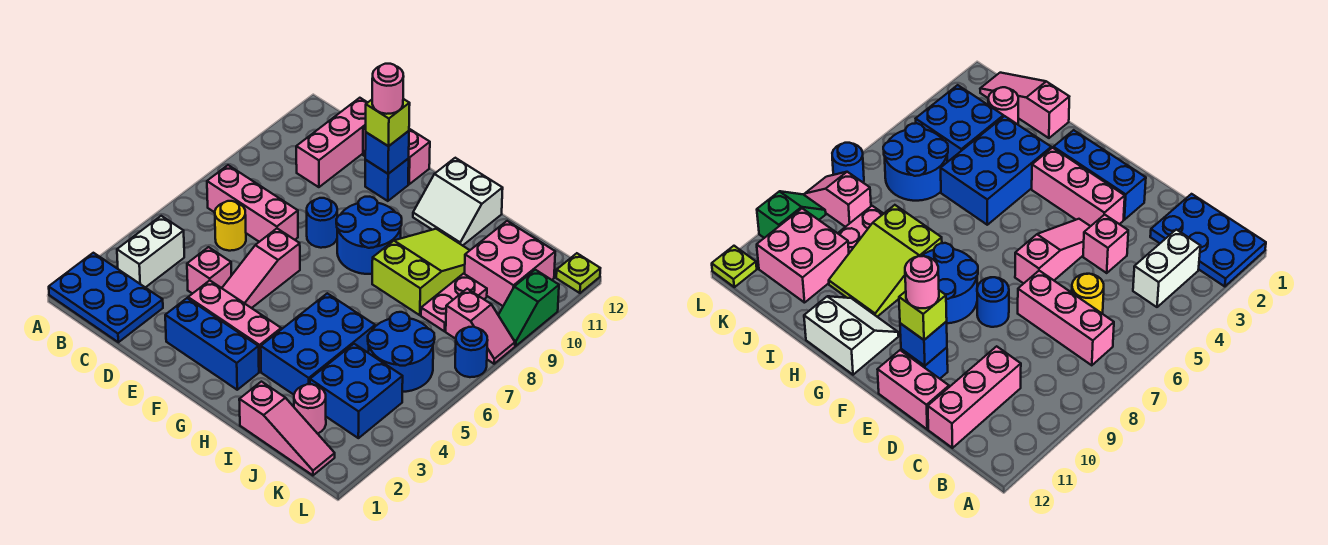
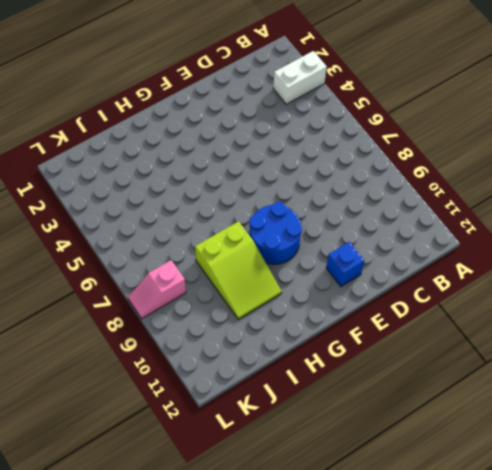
white brick A3:B3 level 1 -> white brick B3:B4 level 1
none -> blue plate A1:C2 level 1
none -> pink brick B7:D7 level 1
none -> yellow round brick C6 level 1

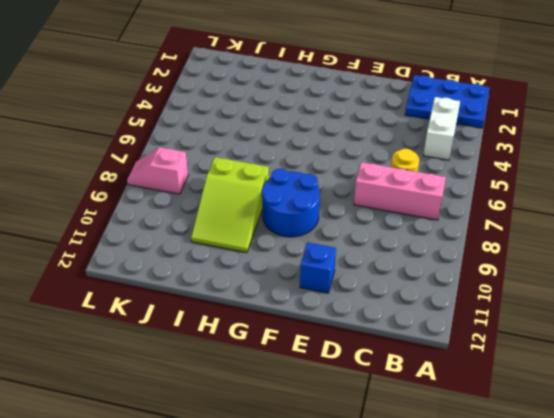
none -> pink brick C10:C12 level 1
none -> pink brick D4 level 1
none -> pink brick D12:E12 level 1

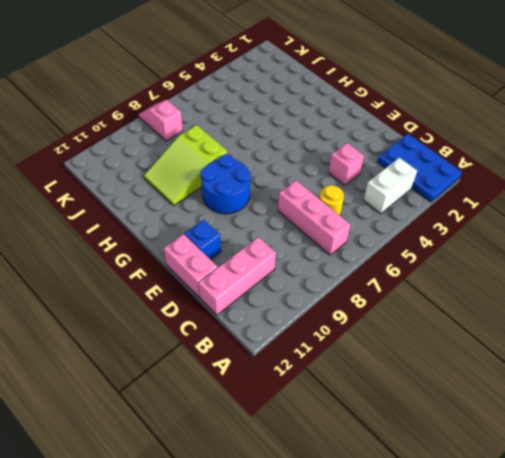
none -> blue brick E2:G2 level 1
none -> pink brick E3:G3 level 1
none -> pink slope E4:E6 level 1 top 6

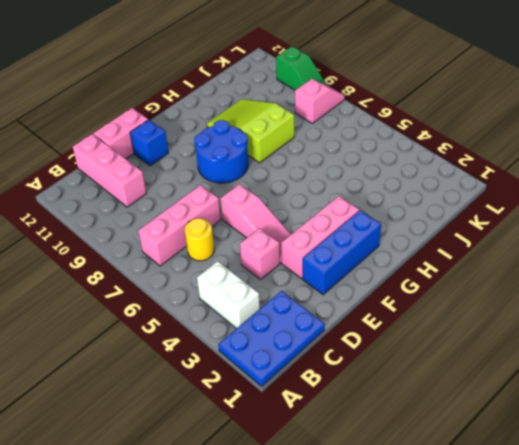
none -> blue round brick E8 level 1
none -> white slope G11:H12 level 1 top 12
none -> blue brick H3:I5 level 1

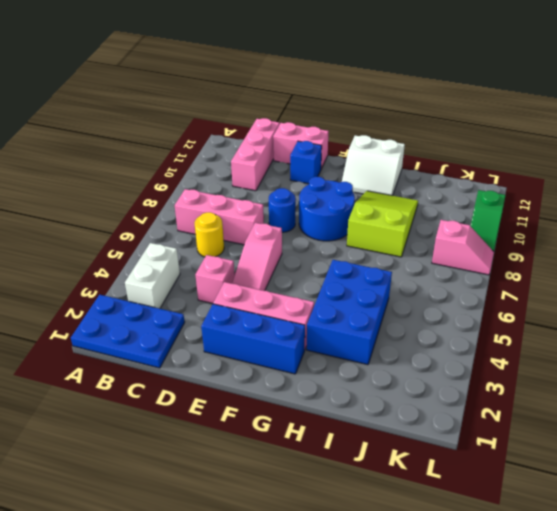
none -> pink slope I1:K1 level 1 top I
none -> pink round brick J2 level 1
none -> blue brick J3:K4 level 1

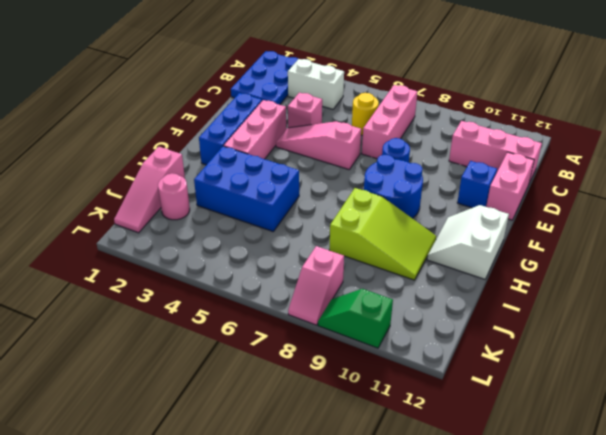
none -> blue brick J3:K4 level 1
none -> blue round brick J5:K6 level 1
none -> pink plate J8:J9 level 1

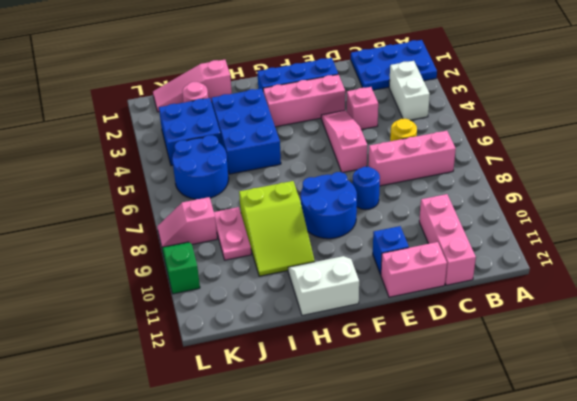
none -> pink brick J10:K11 level 1
none -> blue round brick L7 level 1
none -> lime plate L12 level 1

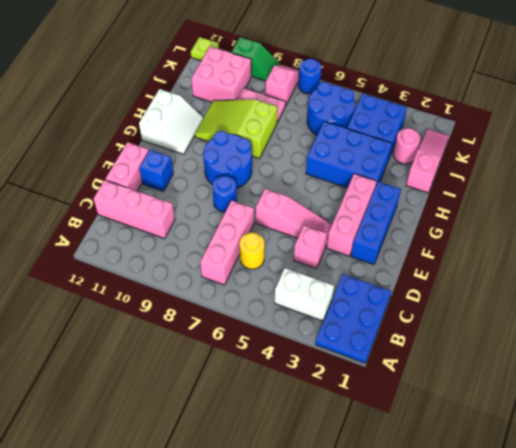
none -> blue brick E11 level 2
none -> lime brick E11 level 3
none -> pink round brick E11 level 4

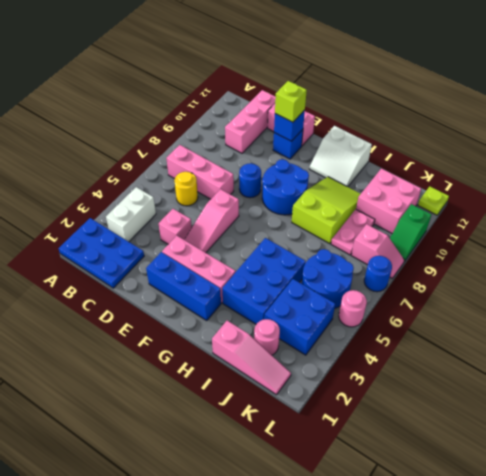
pink round brick L5 level 1 -> pink round brick E11 level 4

